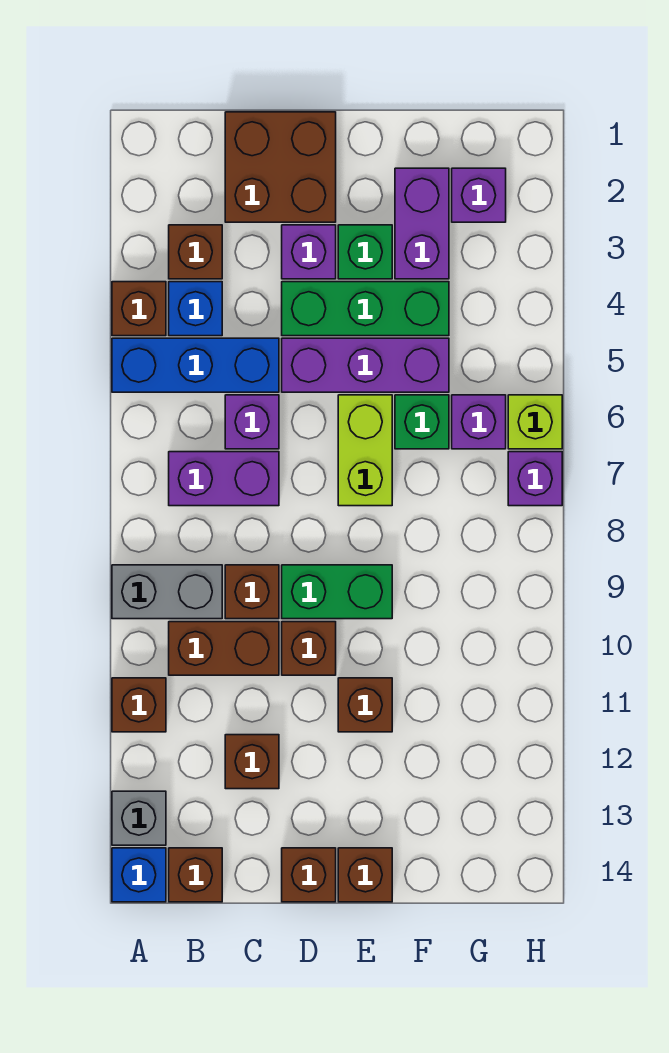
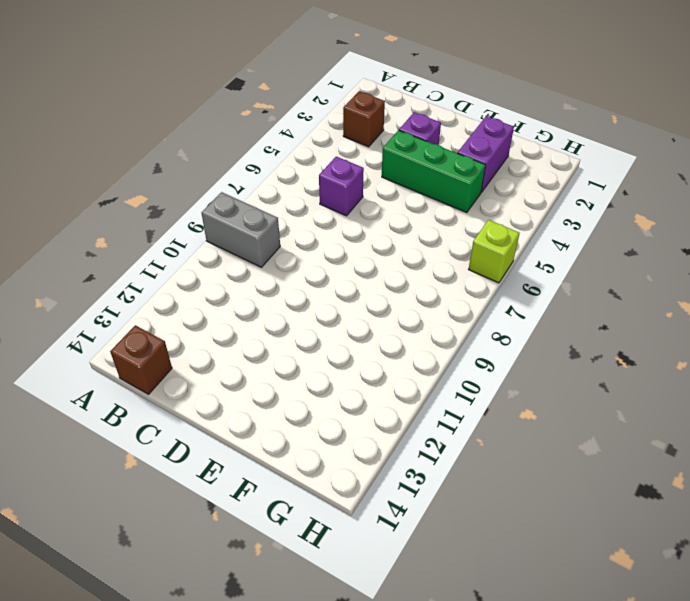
none -> brown brick A4 level 1
none -> blue brick A5:C5 level 1
none -> brown brick A11 level 1
none -> grey brick A13 level 1

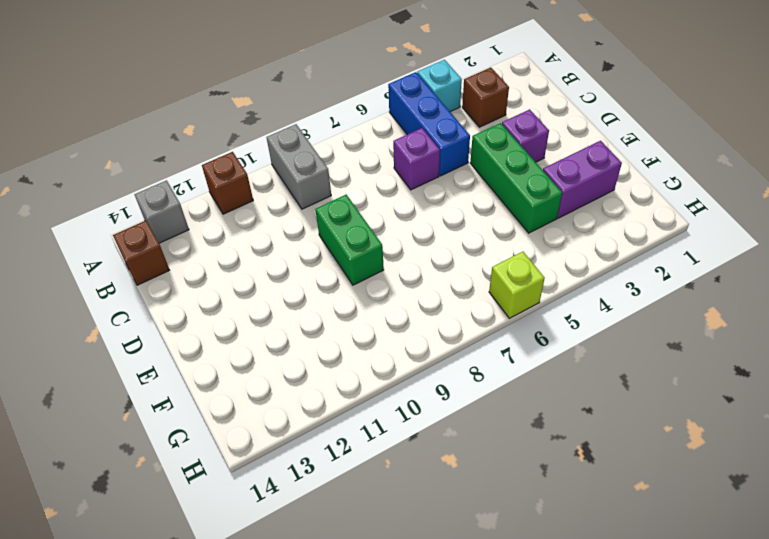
cyan brick A4 level 1 -> brown brick A4 level 1
none -> blue brick A14 level 1
none -> blue brick B4 level 1
none -> purple brick B7:C7 level 1
none -> brown brick B10:C10 level 1

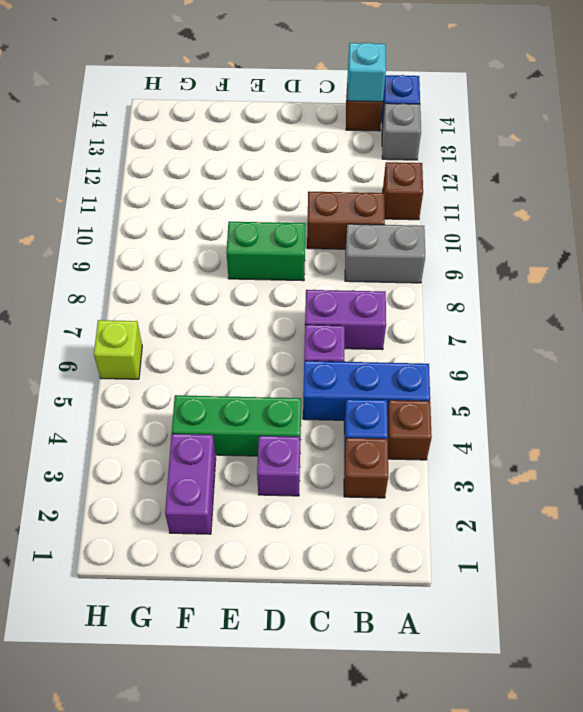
cyan brick B14 level 2 -> none
none -> brown brick C1:D2 level 1
none -> brown brick C9 level 1
none -> brown brick C12 level 1
none -> purple brick D5:F5 level 1

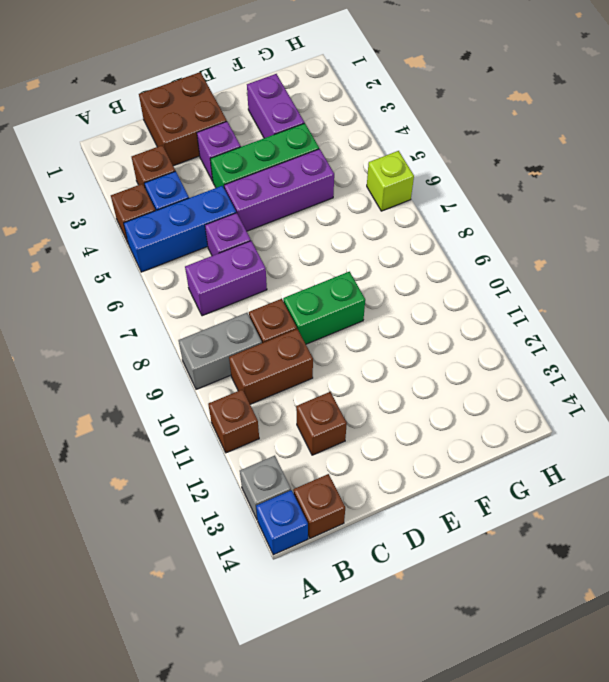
none -> brown brick D10 level 1
none -> brown brick D14 level 1
none -> green brick E3 level 1
none -> lime brick E6:E7 level 1

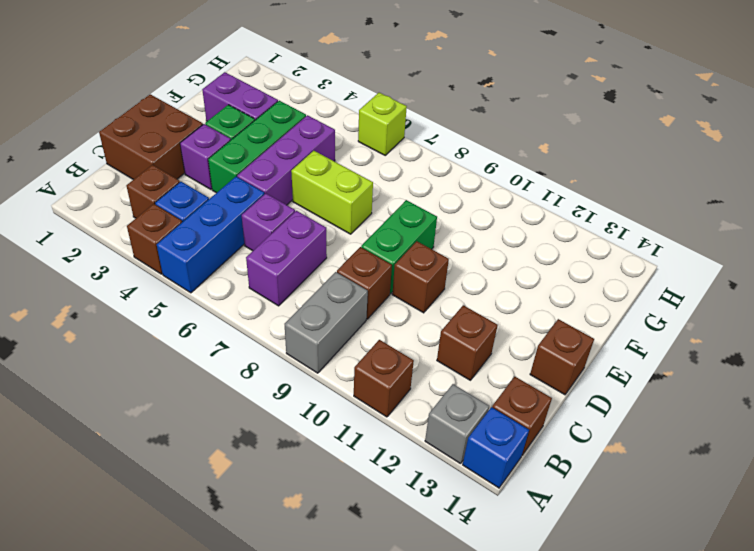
none -> brown brick B10:C10 level 1
none -> brown brick E11 level 1
none -> brown brick E14 level 1
none -> green brick F6 level 1

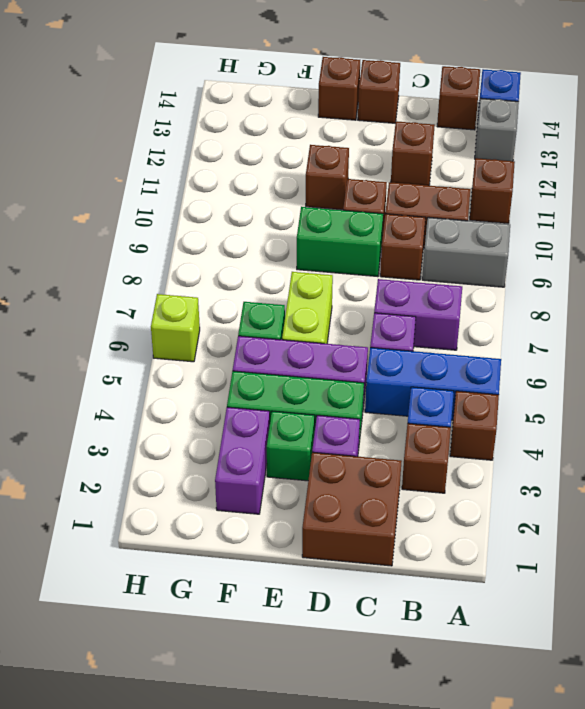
none -> purple brick G2 level 1
none -> purple brick G6 level 1
none -> purple brick H7 level 1

